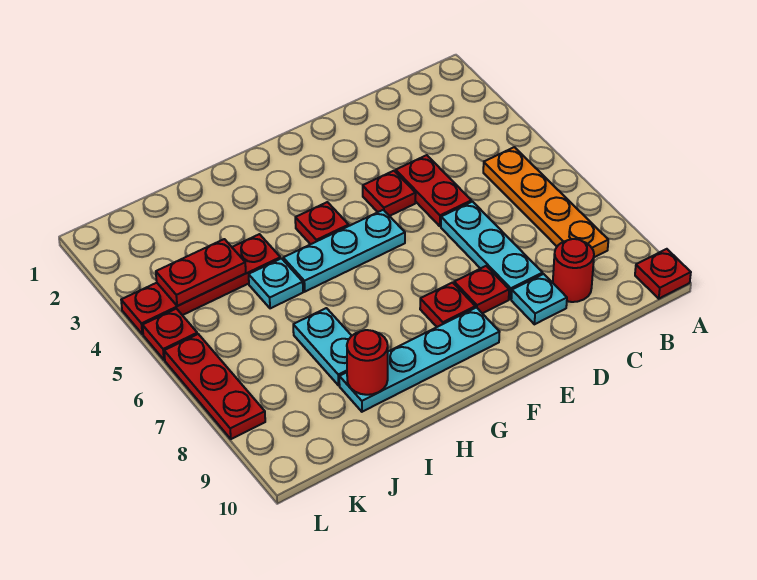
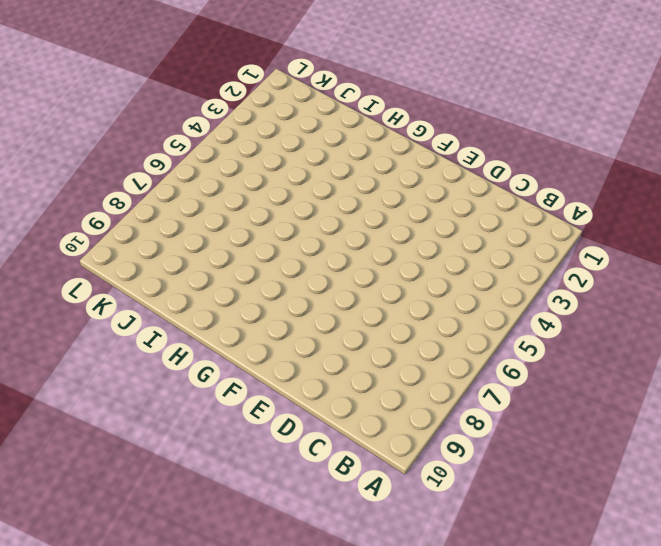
none -> red plate A10 level 1
none -> orange plate B5:B8 level 1
none -> red round brick C9 level 1

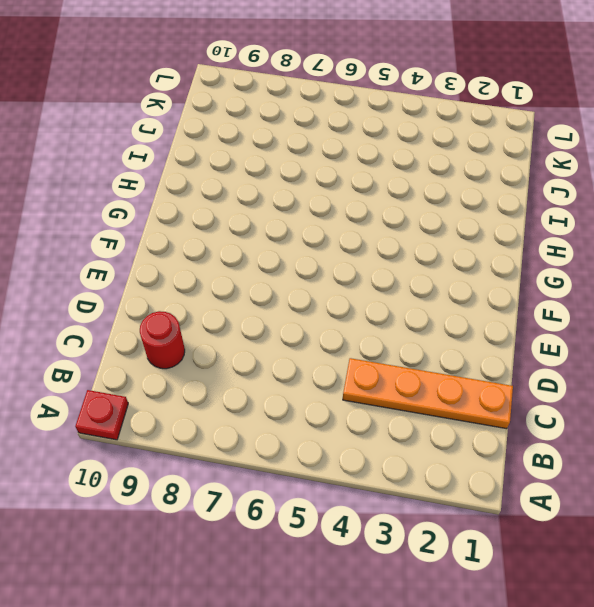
orange plate C1:C4 level 1 -> orange plate B5:B8 level 1
none -> red plate D4:D5 level 1
none -> cyan plate D6:D8 level 1
none -> cyan plate D9 level 1

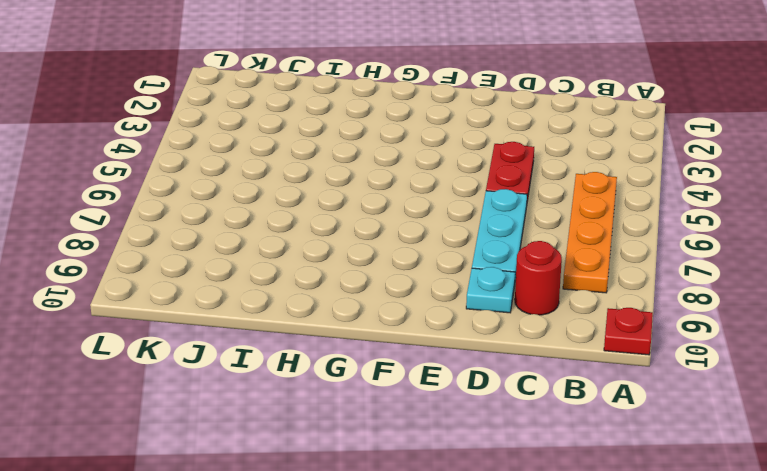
none -> red plate E4 level 1
none -> red plate E8 level 1
none -> cyan plate F5:H5 level 1

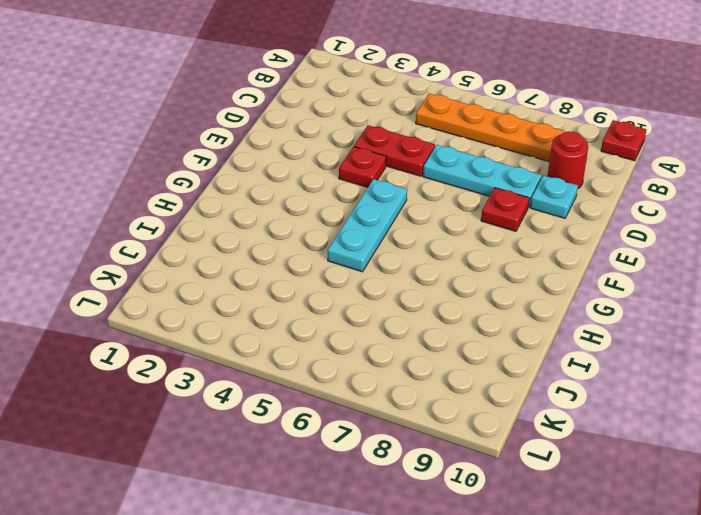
none -> red plate F8 level 1
none -> cyan plate F9:I9 level 1
none -> red plate G4 level 1

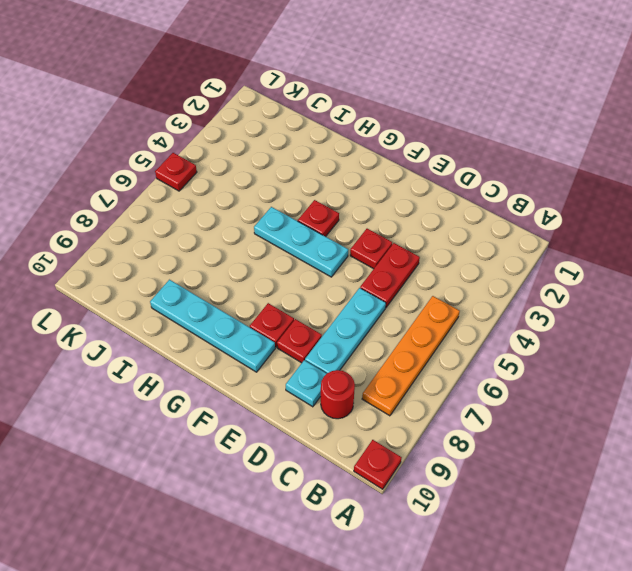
none -> red plate I4:L4 level 1
none -> cyan plate I5 level 1
none -> cyan plate I7:I8 level 1

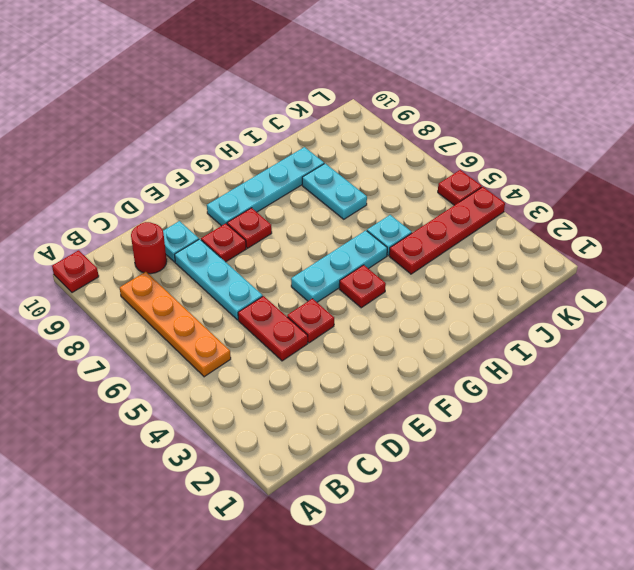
none -> red plate L6:L8 level 1
none -> red round brick I9 level 2
none -> red plate J4:K4 level 2

